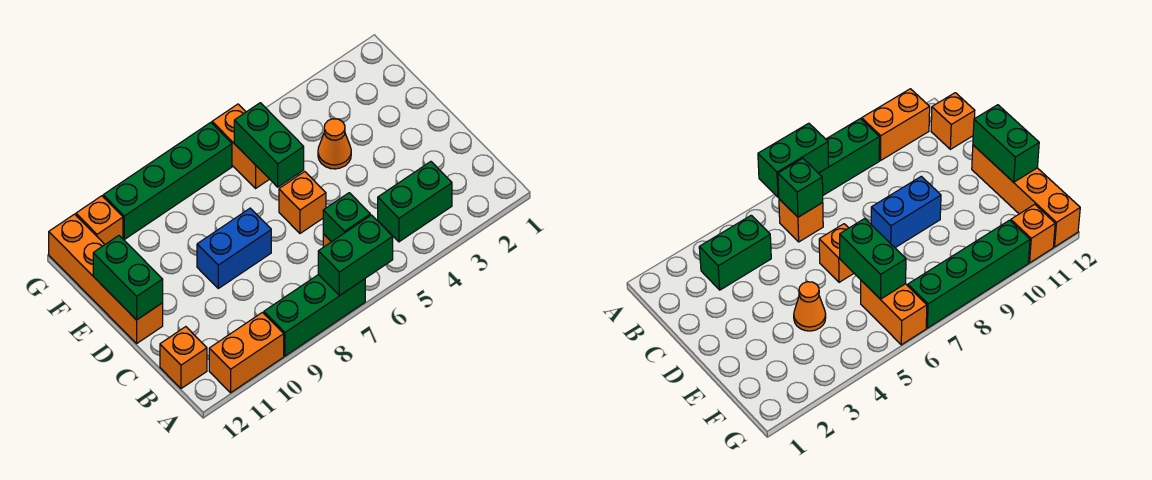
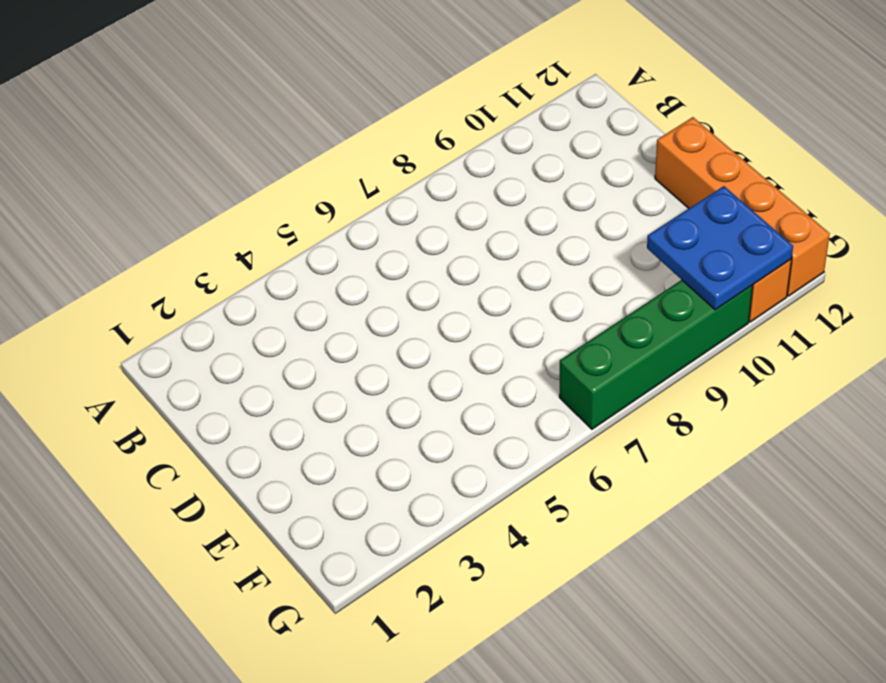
blue plate F10:G11 level 2 -> none
none -> green brick A7:A9 level 1
none -> orange brick A10:A11 level 1
none -> green brick B3:B4 level 1

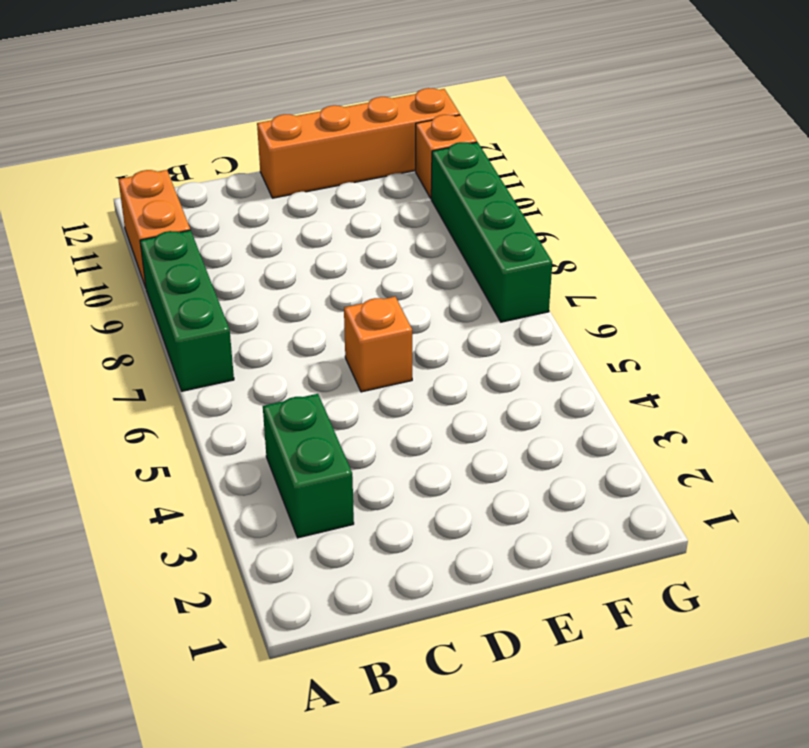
none -> orange brick B6 level 1
none -> orange brick B12 level 1
none -> blue brick D8:D9 level 1

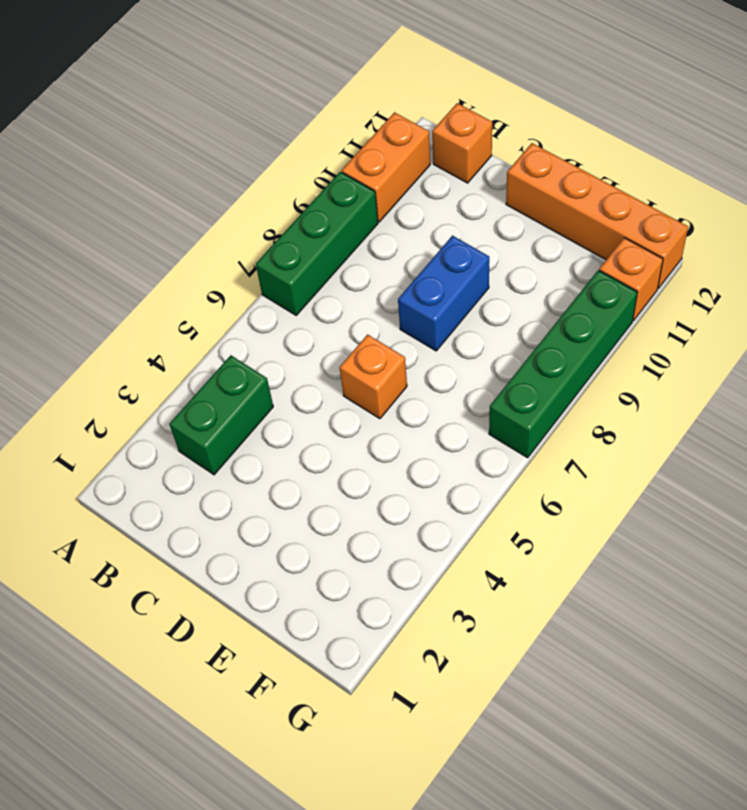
none -> orange brick B6 level 1
none -> orange cone E4 level 1
none -> orange brick F6:G6 level 1

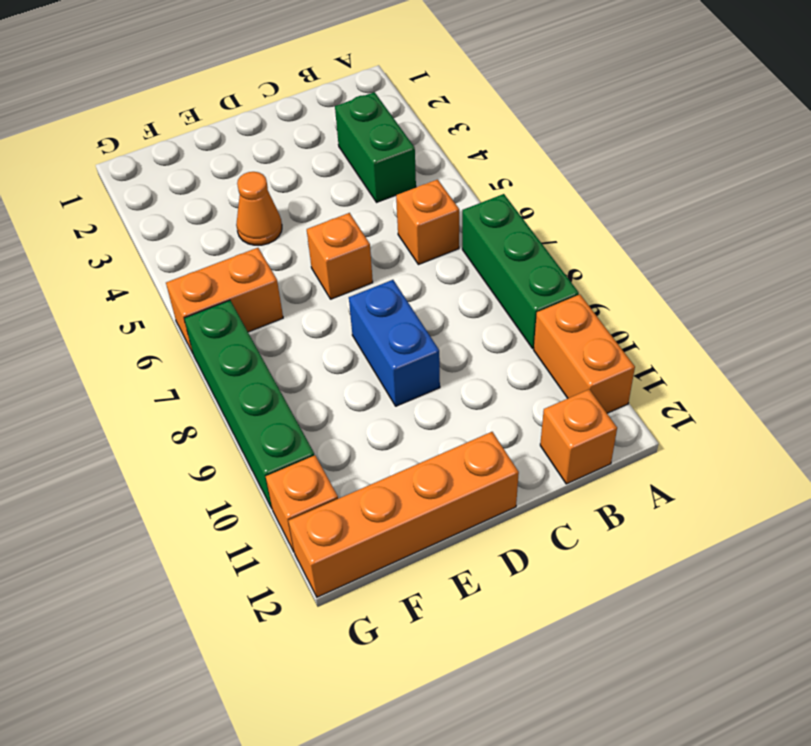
none -> green brick A6:A7 level 2
none -> green brick B6 level 2
none -> green brick D12:E12 level 2

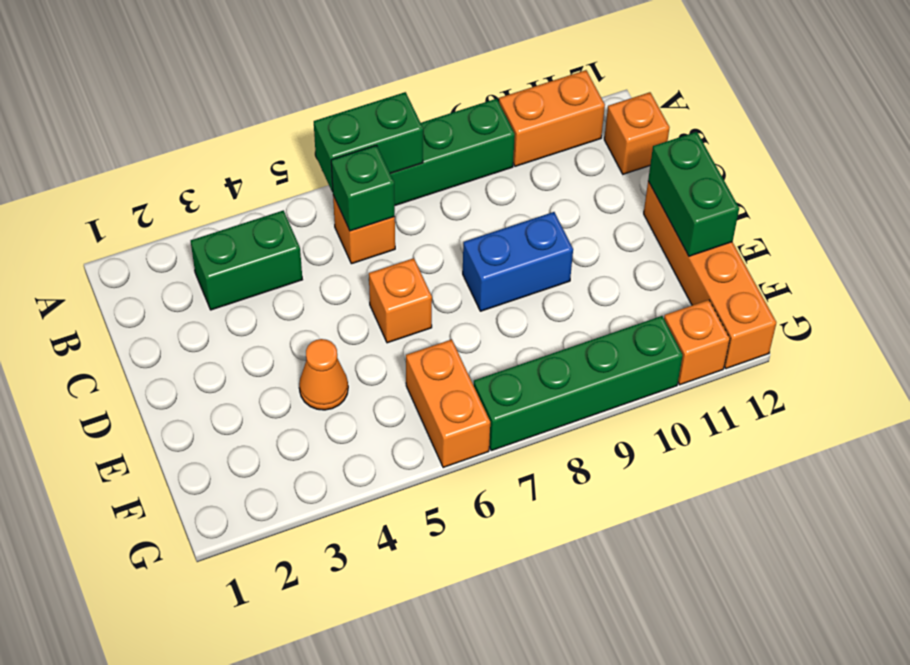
none -> green brick E6:F6 level 2

